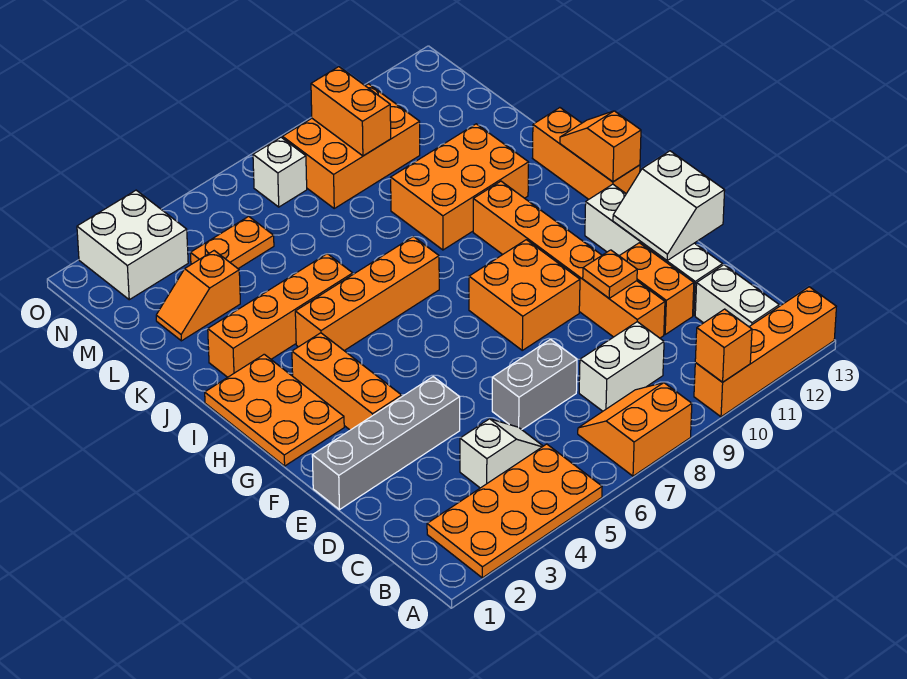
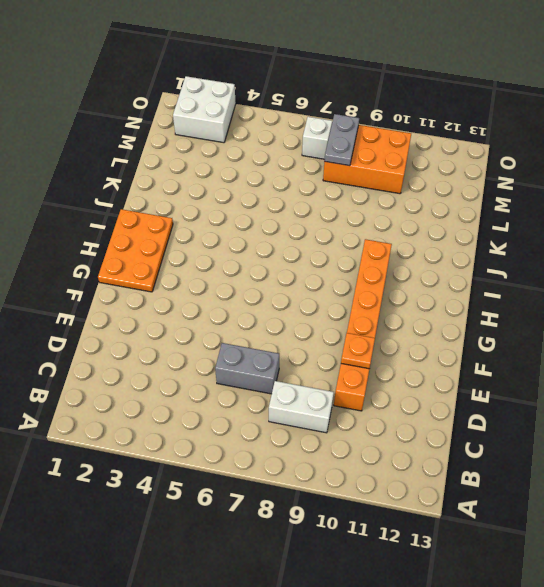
grey plate M8:N8 level 2 -> none
none -> orange plate A2:B5 level 1
none -> orange slope A7:B8 level 1 top A
none -> orange brick A10:A13 level 1

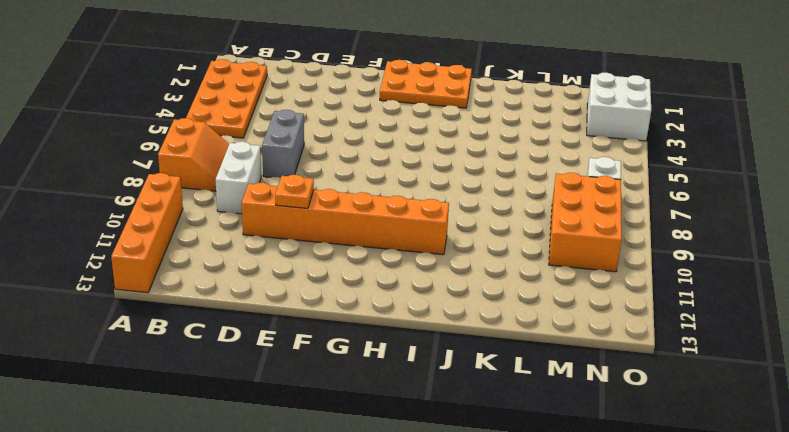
none -> white brick B12:C12 level 1
none -> white slope C4:C5 level 1 top 4
none -> orange brick D11:E11 level 1

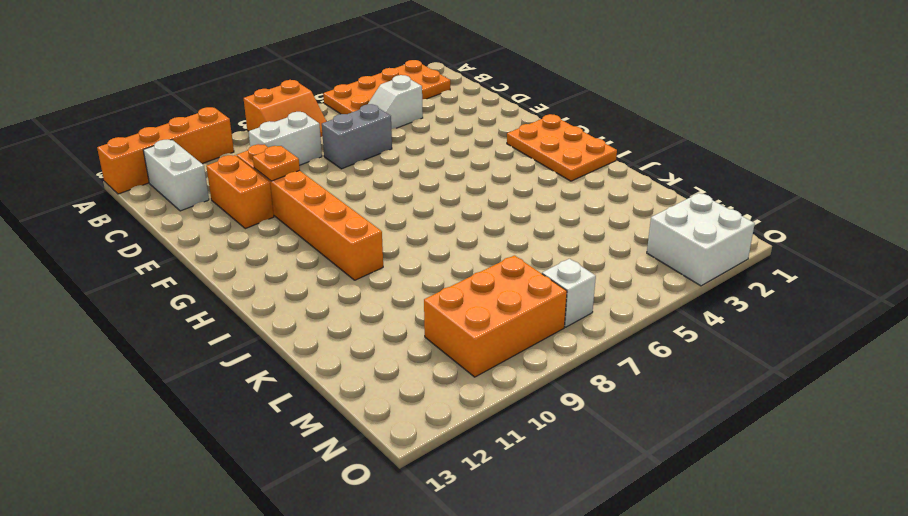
none -> white brick D12:G12 level 1
none -> grey brick E1:E4 level 1
none -> orange brick F3:H3 level 1

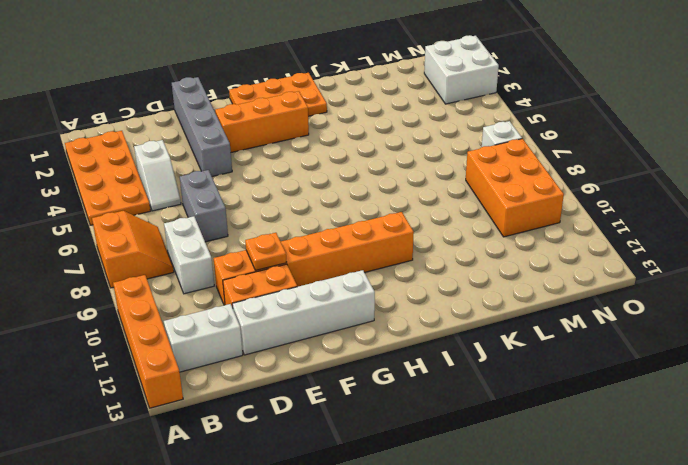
none -> orange brick F8:G9 level 1
none -> orange brick H13:J13 level 1
none -> orange brick I4:I7 level 1

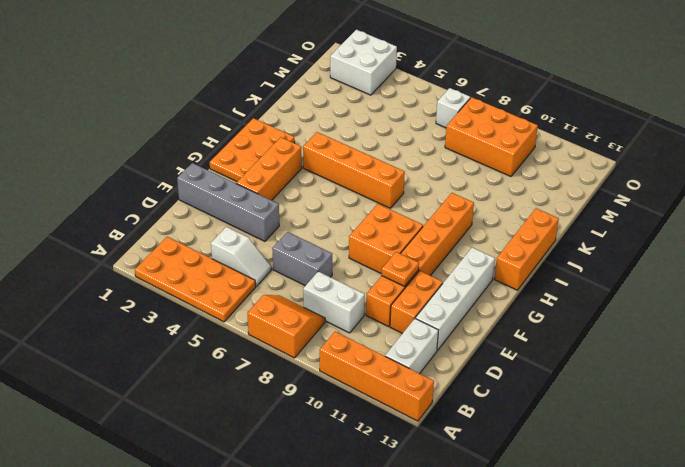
none -> orange brick J2:J5 level 1
none -> orange brick J9:K11 level 1
none -> orange slope L2:L3 level 1 top 3

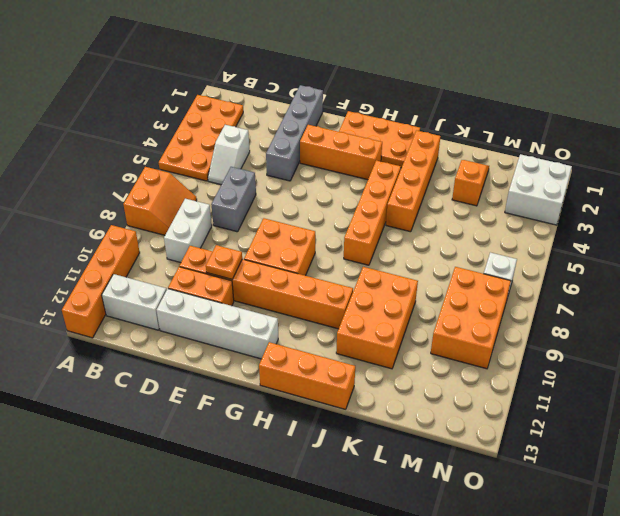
none -> orange plate M4:M5 level 1
none -> orange brick A10 level 2
none -> white slope E12:F13 level 2 top 13

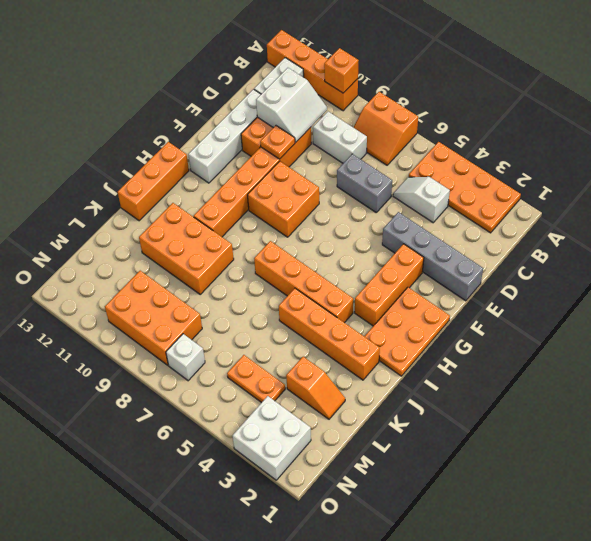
white slope C10:D11 level 2 top 11 -> white slope E12:F13 level 2 top 13
none -> orange slope H13:I13 level 2 top H
none -> orange brick M9:N9 level 2

